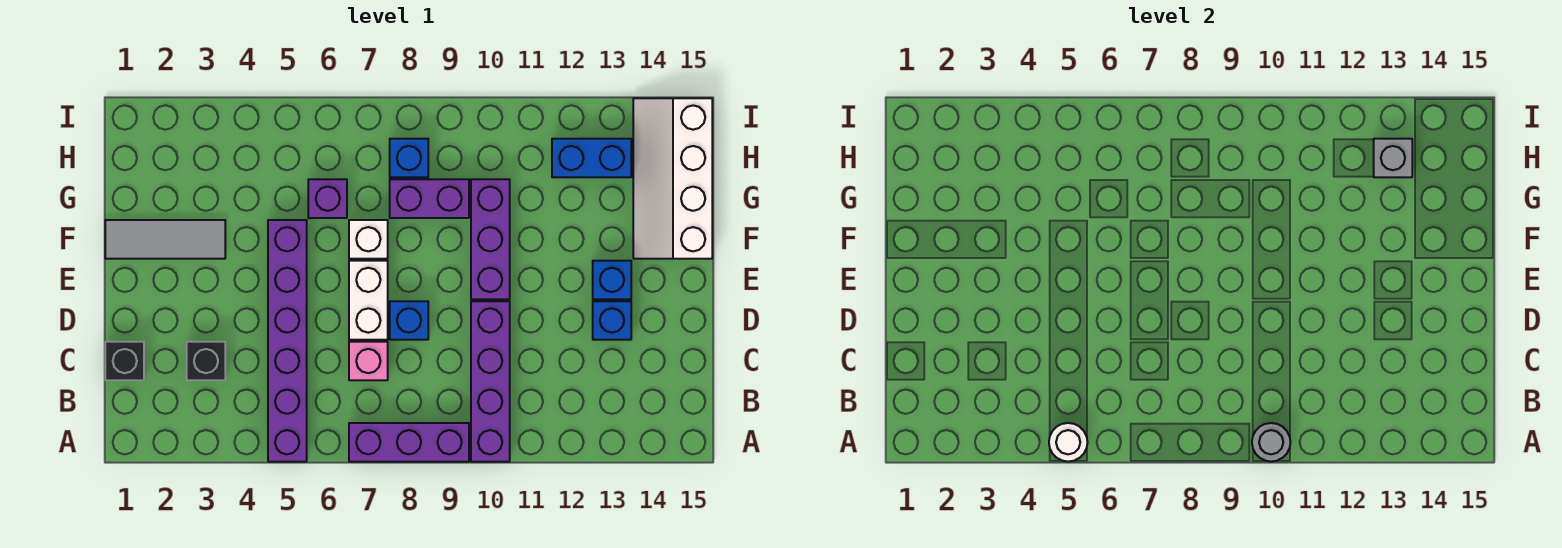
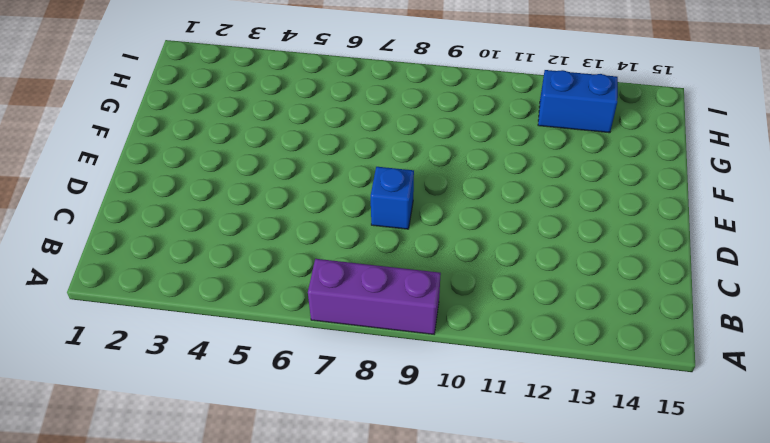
none -> purple brick A5:F5 level 1
none -> purple brick A10:D10 level 1
none -> black brick C1 level 1

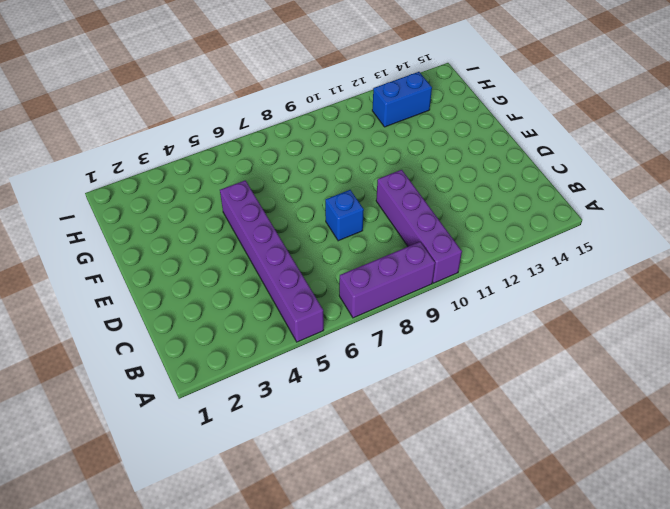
none -> black brick C1 level 1
none -> black brick C3 level 1
none -> pink brick C7 level 1

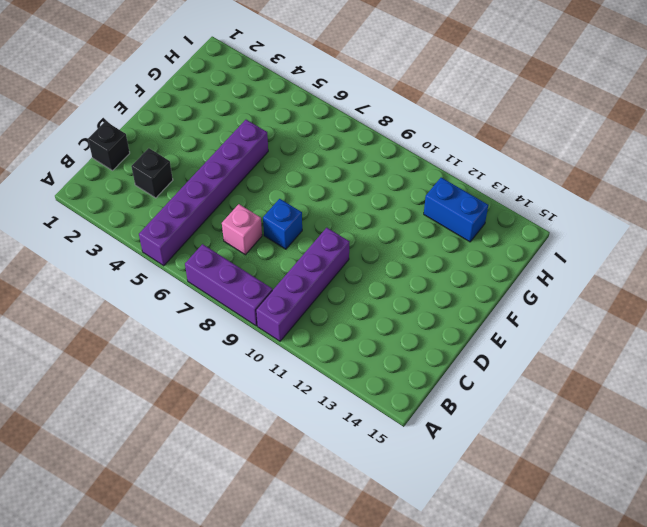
none -> white brick D7:E7 level 1
none -> blue brick D13 level 1
none -> purple brick E10:G10 level 1

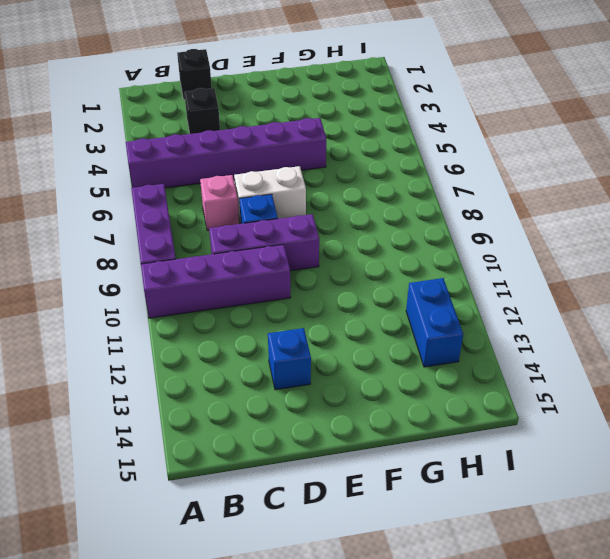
purple brick C9:E9 level 1 -> purple brick E10:G10 level 1
none -> blue brick E13 level 1
none -> grey tile F1:F3 level 1
none -> white brick F7 level 1

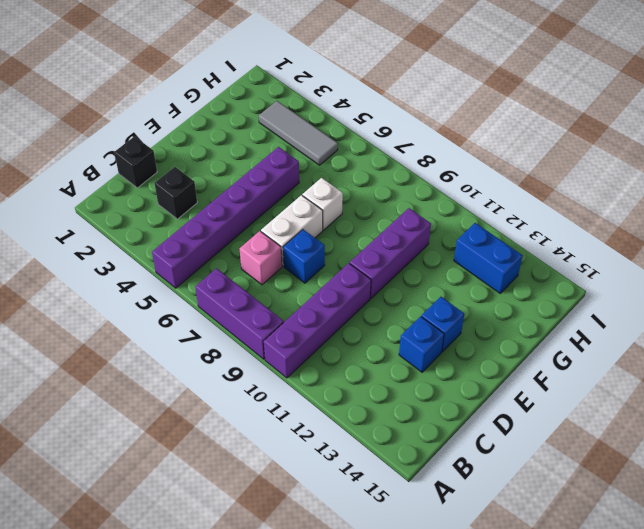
grey tile H3:H5 level 1 -> grey tile F1:F3 level 1
none -> white slope F14:I15 level 1 top 15
none -> purple brick G6 level 1
none -> purple brick G8:G9 level 1

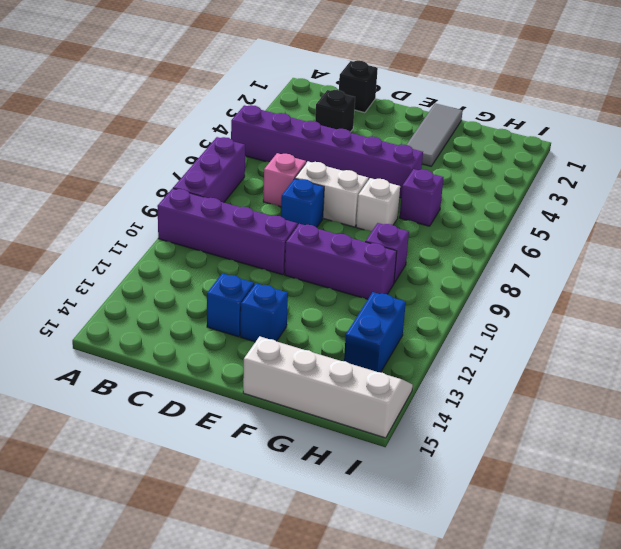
purple brick G9 level 1 -> purple brick G8:G9 level 1
none -> blue brick H8 level 1
none -> white round brick A5 level 2
none -> grey round brick A10 level 2

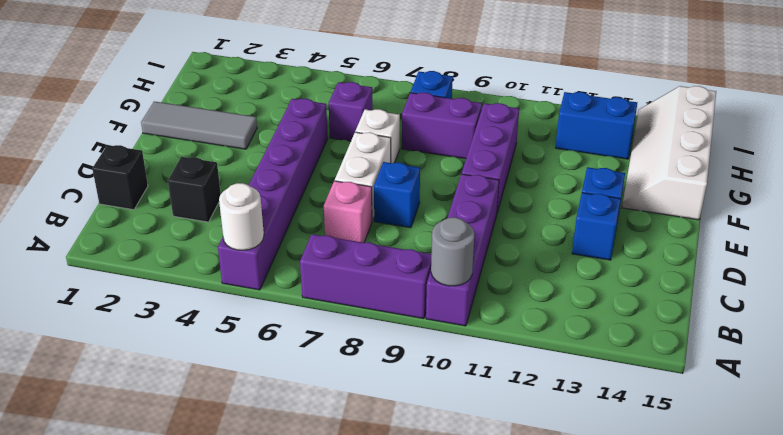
none -> grey brick H13 level 2

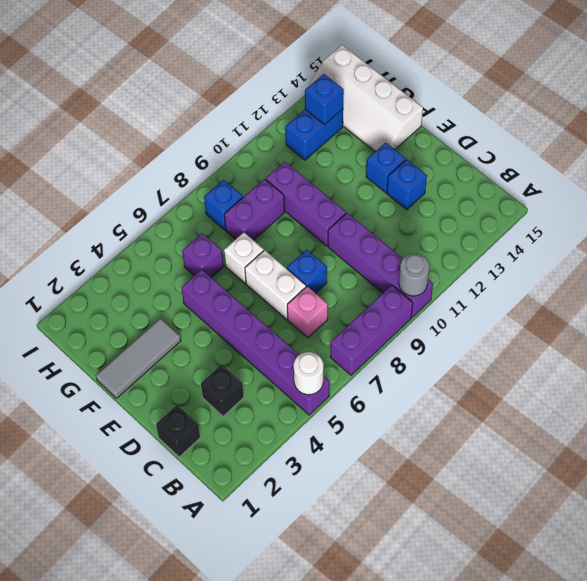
blue brick H13 level 2 -> grey brick H13 level 2

